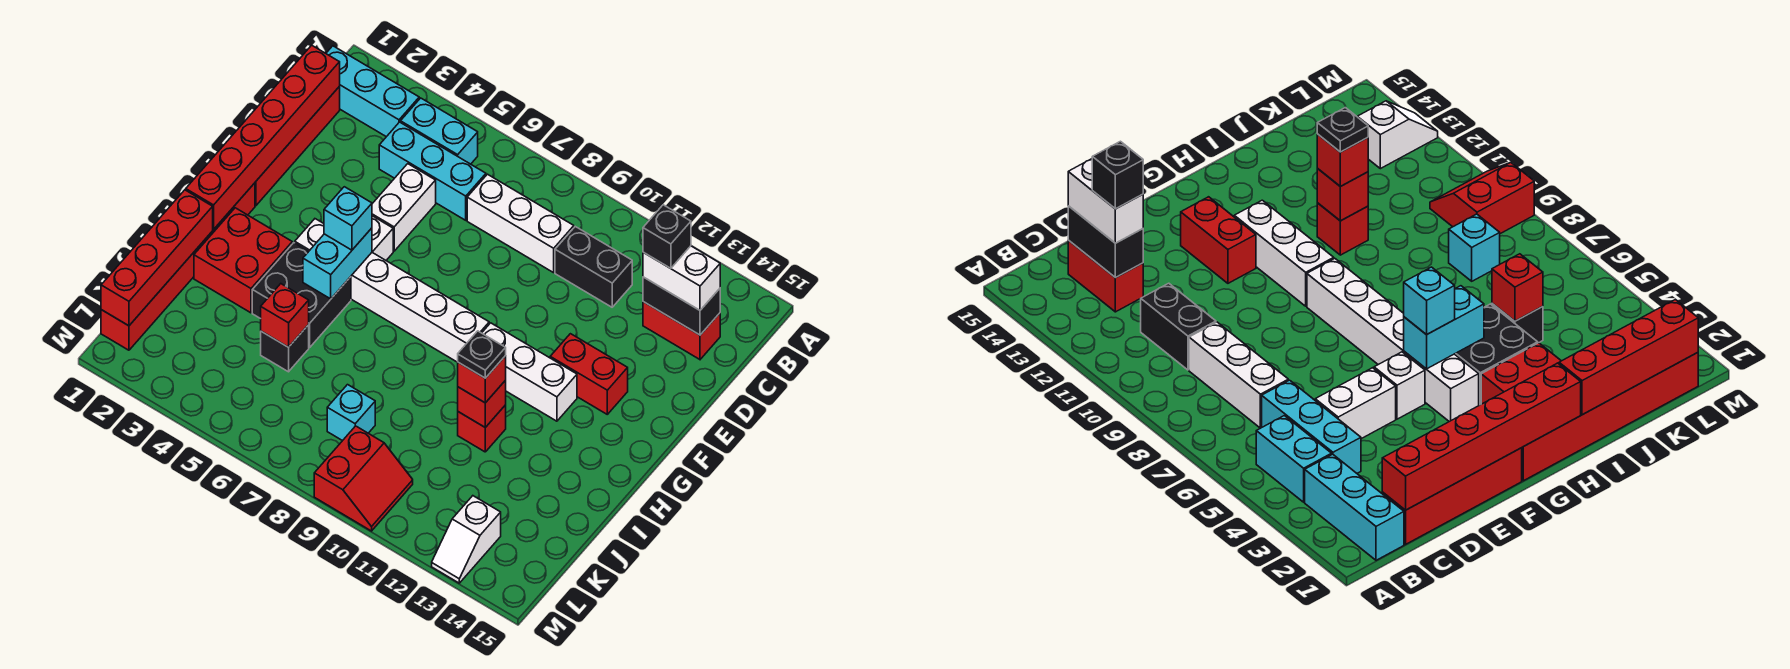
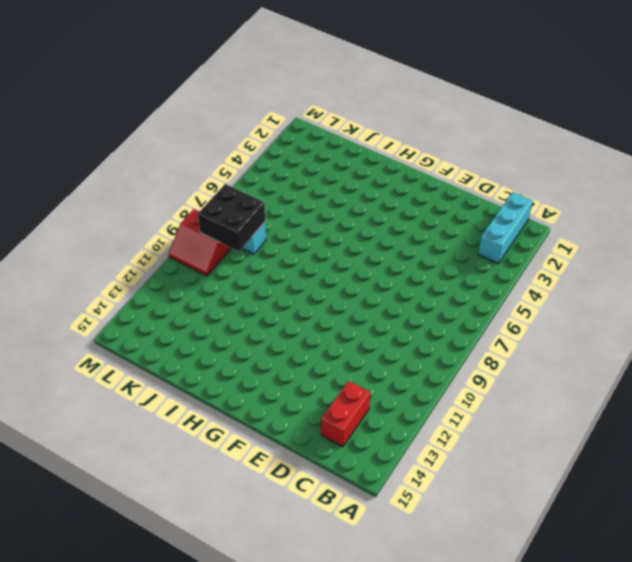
black brick K8:L9 level 2 -> black brick H4:I5 level 1
none -> cyan brick B4:B5 level 1
none -> red brick C1:F1 level 1
none -> cyan brick C4:C6 level 1
none -> white brick C7:C9 level 1

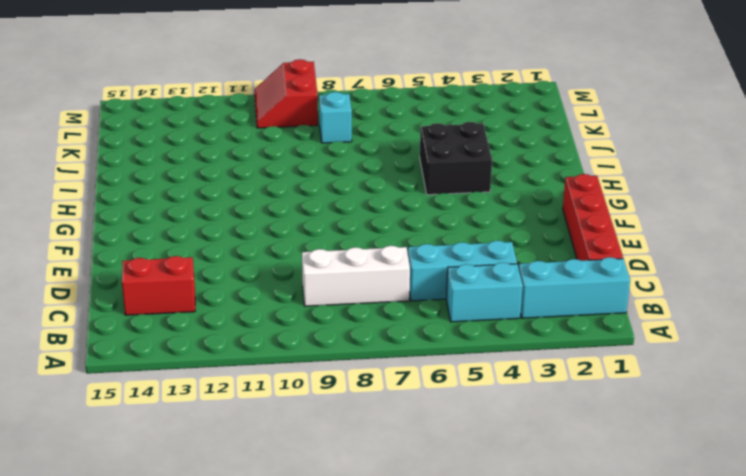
none -> black brick C10:C11 level 1
none -> white brick D5:E5 level 1
none -> white brick F5 level 1
none -> red brick F12:F13 level 1

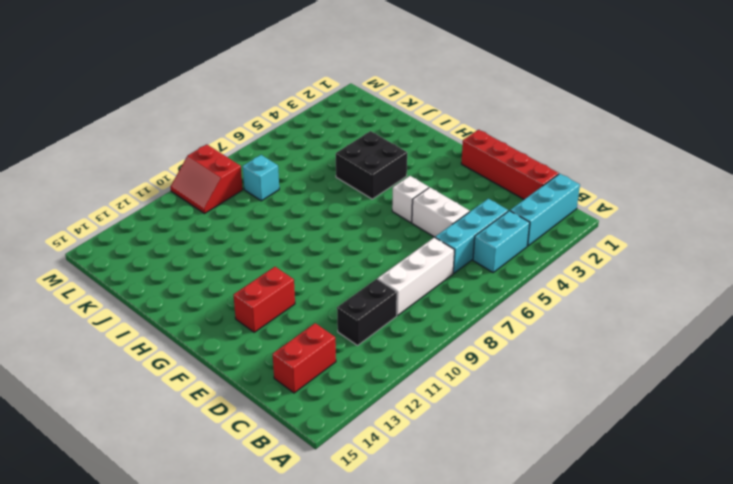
none -> red brick G1:L1 level 1
none -> white brick G4:G9 level 1
none -> white brick G10:G12 level 1
none -> red brick H2:I3 level 1

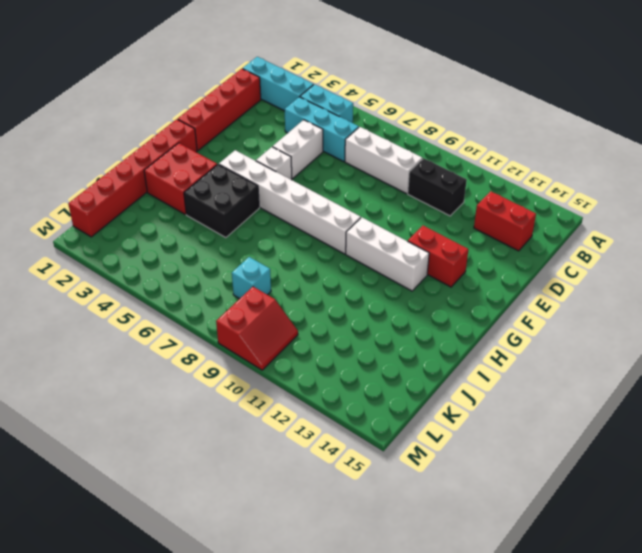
none -> red brick I11 level 1
none -> black brick J5 level 1
none -> white slope L13:M13 level 1 top L
none -> red brick C1:H1 level 2

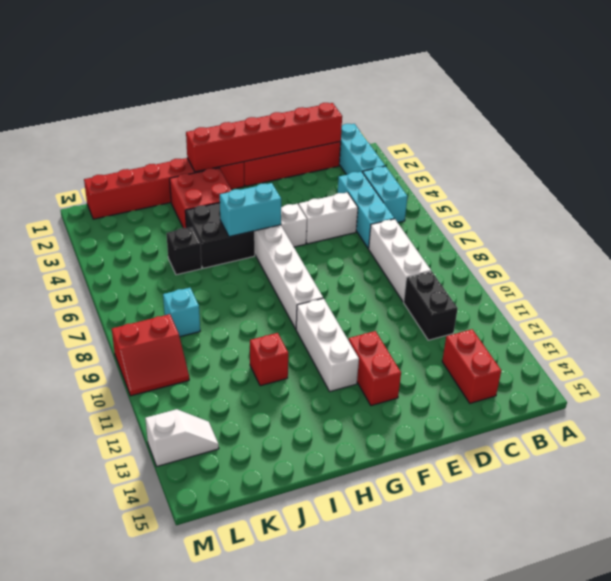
white slope L13:M13 level 1 top M -> white slope L13:M13 level 1 top L
none -> black brick C13:C14 level 2
none -> red brick I1:L1 level 2
none -> red brick I11 level 2
none -> red brick J5 level 2

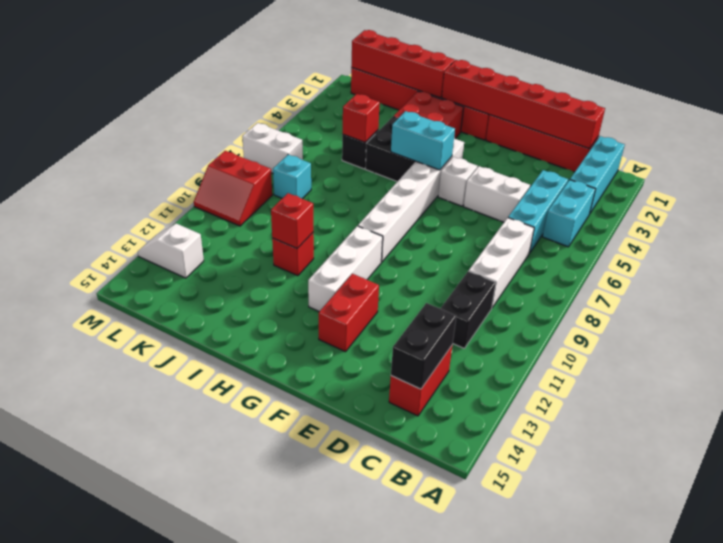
white brick L7:M7 level 1 -> white brick C13:C14 level 3
none -> cyan brick G5 level 3
none -> red brick I11 level 3
none -> black brick C13 level 4
none -> black plate I11 level 4

